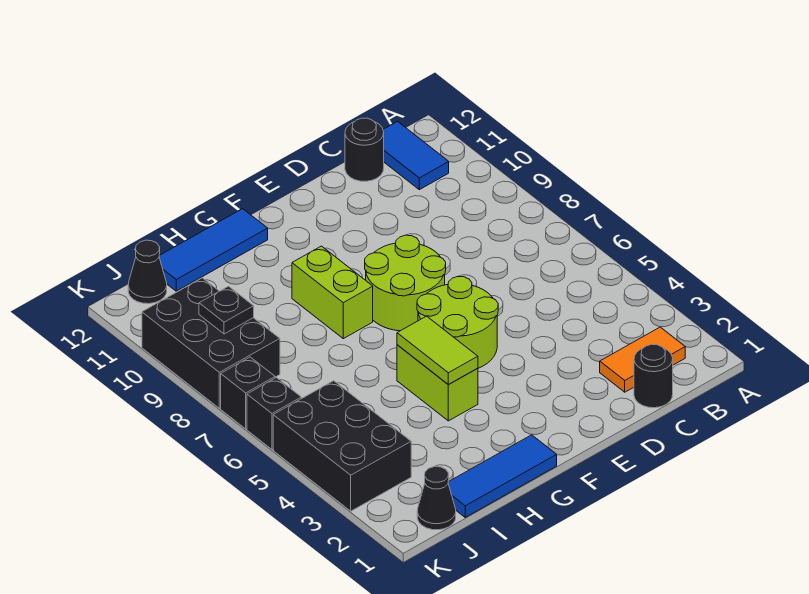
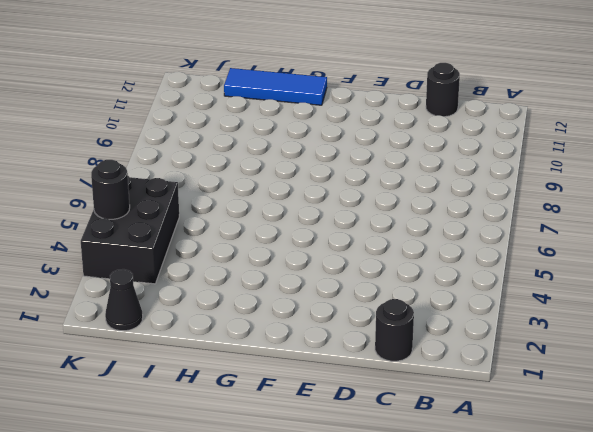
black round brick K4 level 2 -> none
none -> orange tile B2:C2 level 1
none -> blue tile B11:B12 level 1
none -> lime round brick E5:F6 level 1

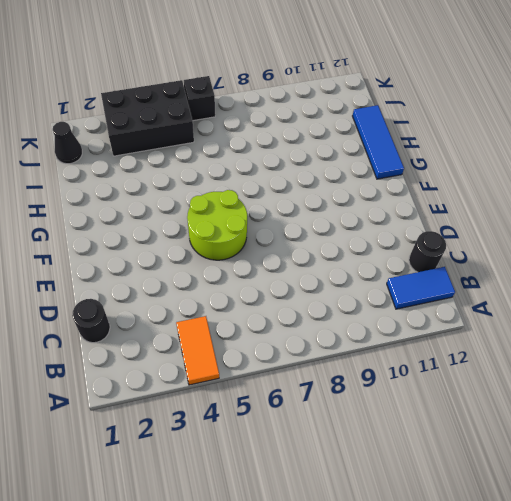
orange tile A4:B4 level 1 -> orange tile B2:C2 level 1
none -> lime round brick E7:F8 level 1
none -> blue tile G1:I1 level 1
none -> lime brick G4:G5 level 1

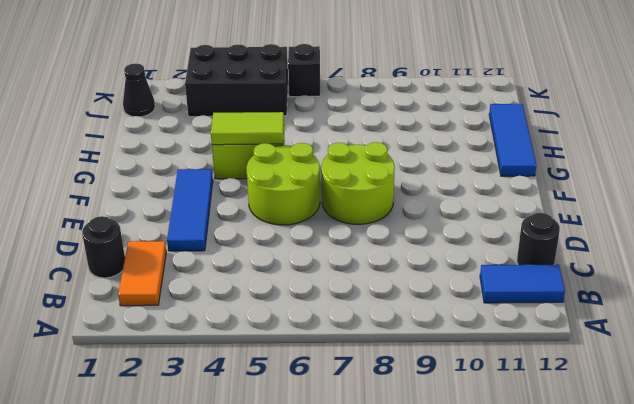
blue tile D3:F3 level 1 -> blue tile G1:I1 level 1
none -> lime brick G8:G9 level 1
none -> black brick J8:K10 level 1
none -> black cone J12 level 1

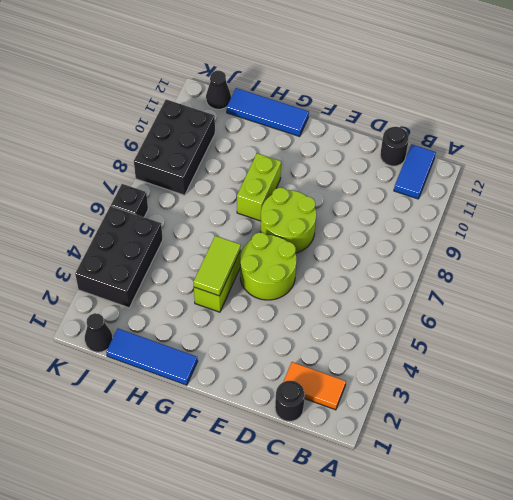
none -> black brick K7 level 1
none -> black plate J9 level 2

